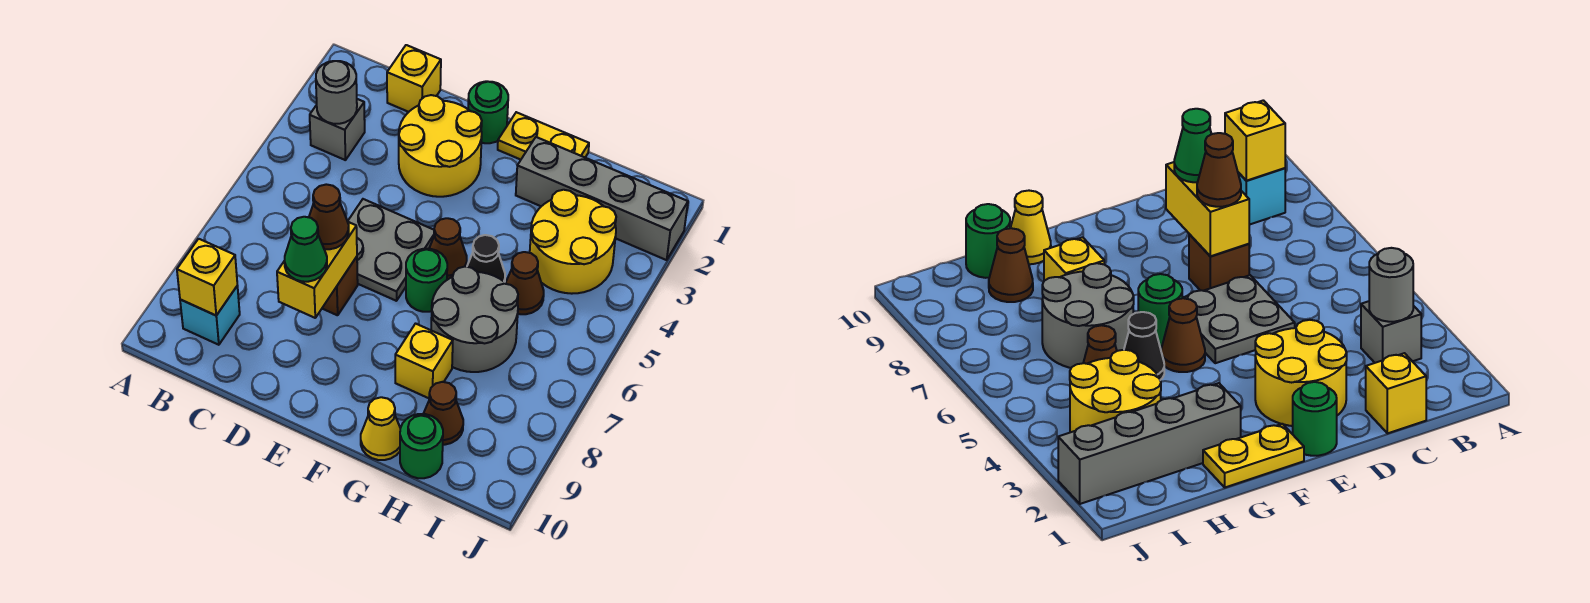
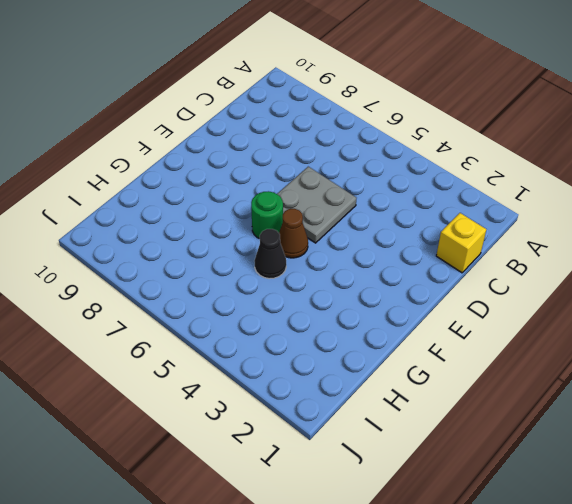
none -> grey brick B3 level 1
none -> cyan brick B9 level 1
none -> yellow round brick D2:E3 level 1

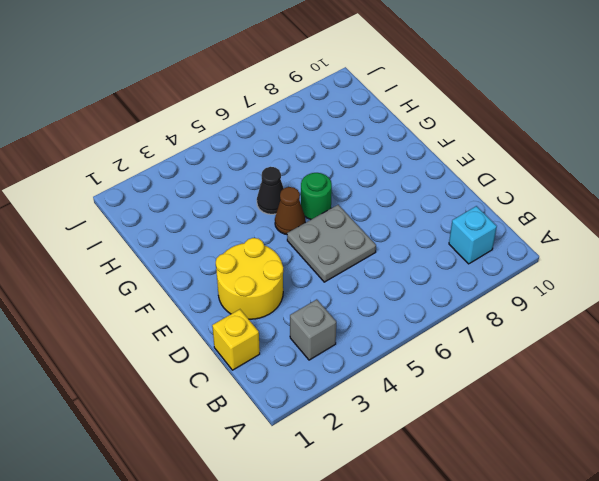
none -> brown brick D7 level 1
none -> green round brick E1 level 1
none -> yellow plate F1:G1 level 1

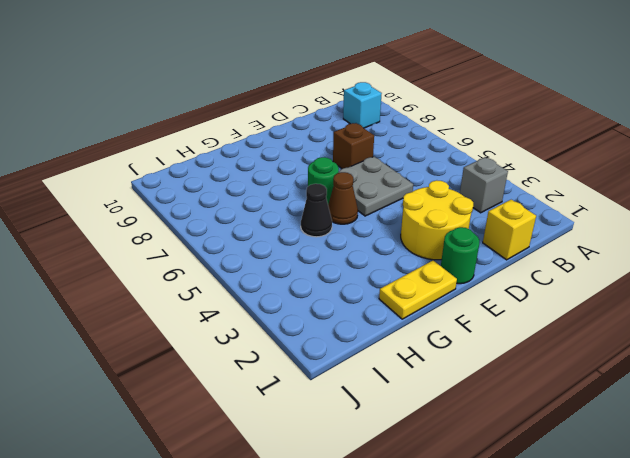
none -> grey brick G2:J2 level 1
none -> grey round brick G6:H7 level 1
none -> yellow brick G8 level 1

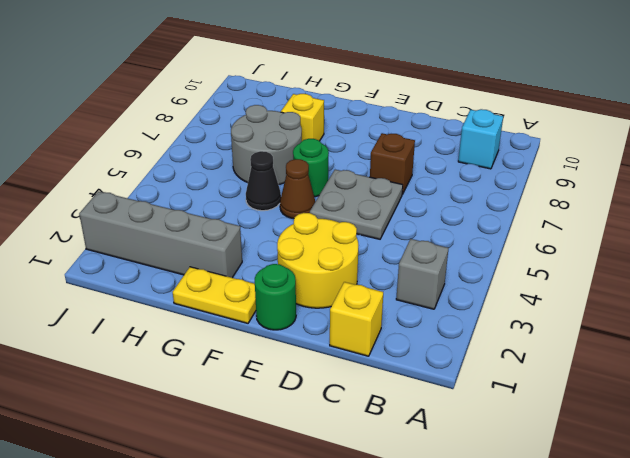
none -> yellow cone G10 level 1
none -> yellow round brick H3:I4 level 1
none -> brown cone H5 level 1

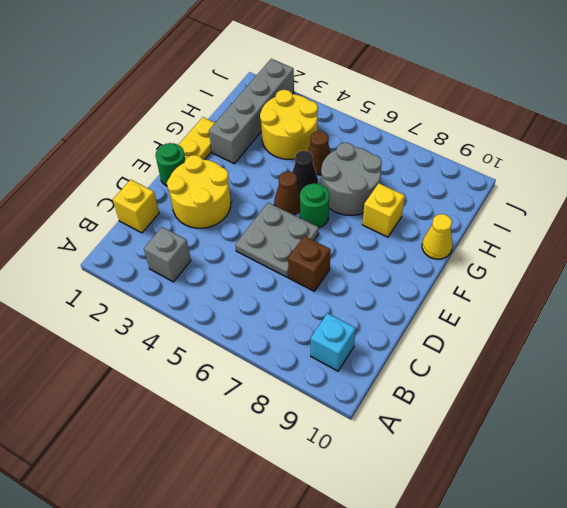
none -> brown cone H9 level 1
none -> green round brick H10 level 1
none -> grey round brick B3 level 2

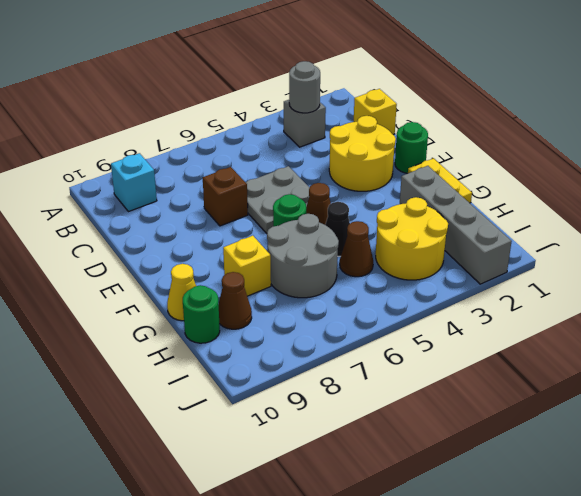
none -> yellow brick B9 level 2
none -> yellow brick D7:D8 level 2
none -> brown cone D7 level 3

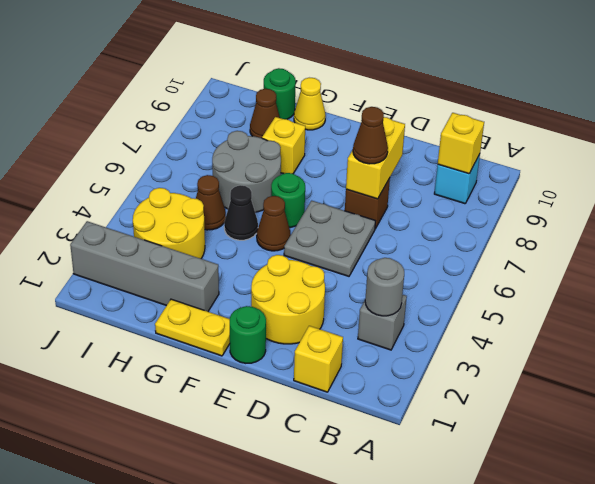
none -> green cone D8 level 3

